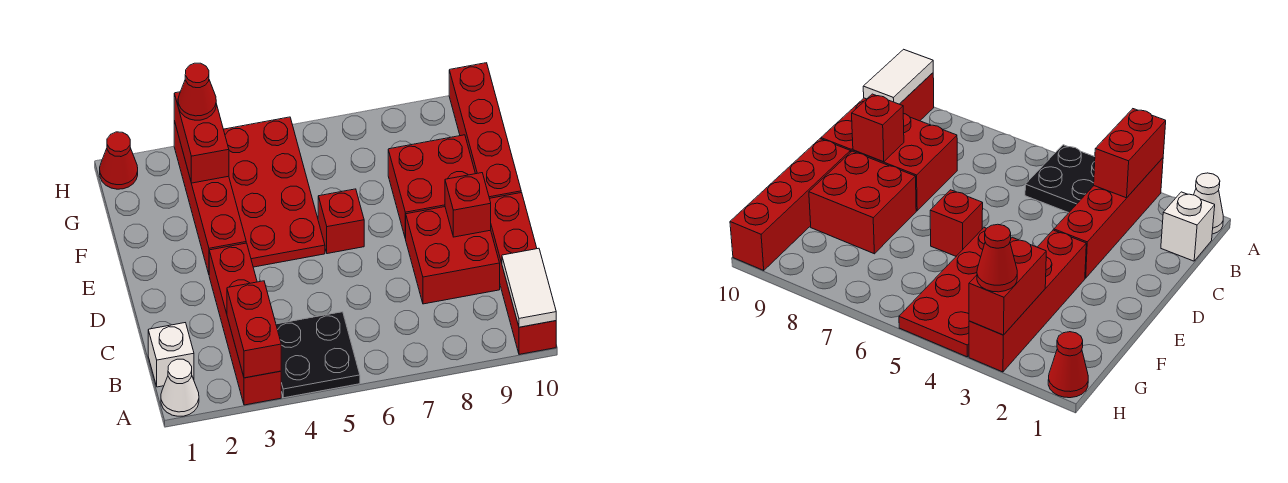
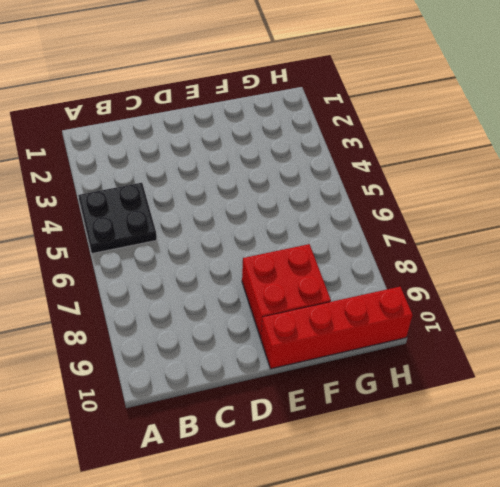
none -> white cone A1 level 1
none -> red brick A3:D3 level 1
none -> red brick A10:D10 level 1

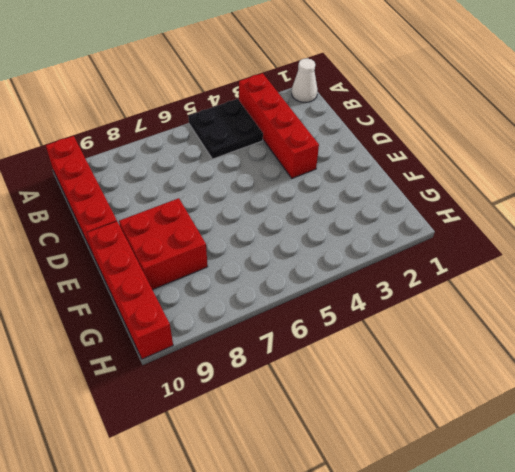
none -> white brick B1 level 1
none -> red brick C8:D9 level 1
none -> red brick E3:H3 level 1

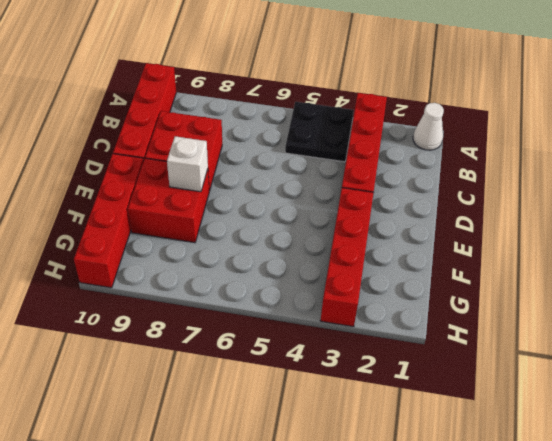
white brick E8 level 2 -> white brick B1 level 1
none -> red plate E4:H5 level 1
none -> red brick E6 level 1
none -> red cone H1 level 1

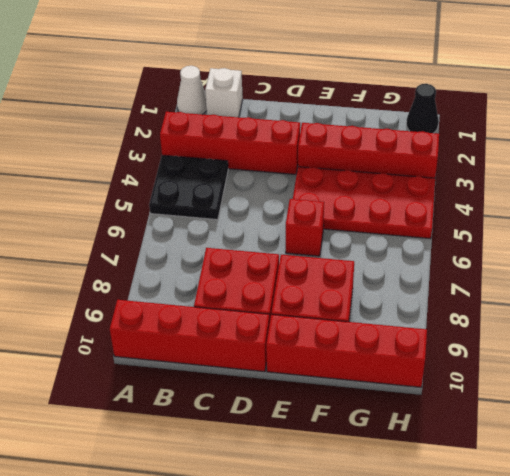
black cone H1 level 1 -> red cone H1 level 1
none -> red brick A3:B3 level 2
none -> white tile A10:B10 level 2
none -> red brick D9 level 2

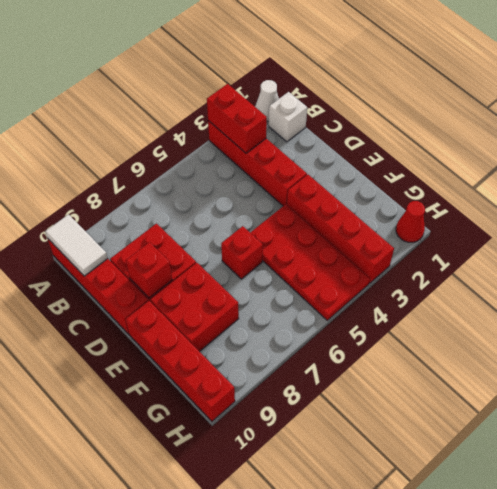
none -> black plate A4:B5 level 1
none -> red brick G3:H3 level 2
none -> red cone H3 level 3

